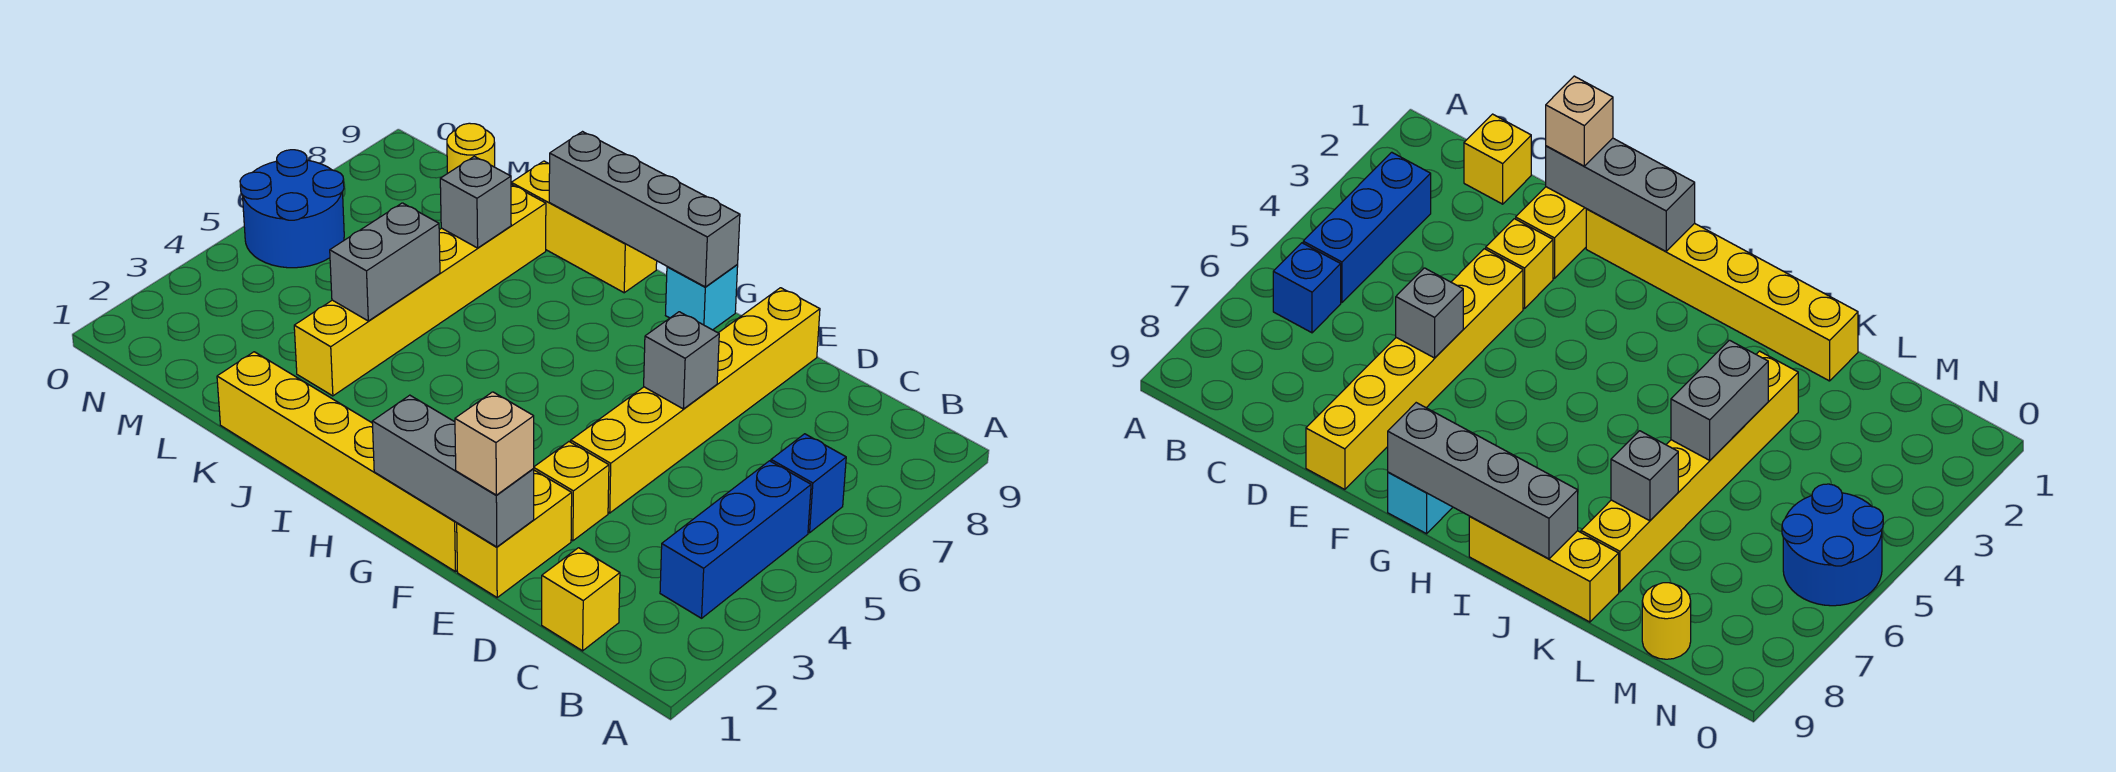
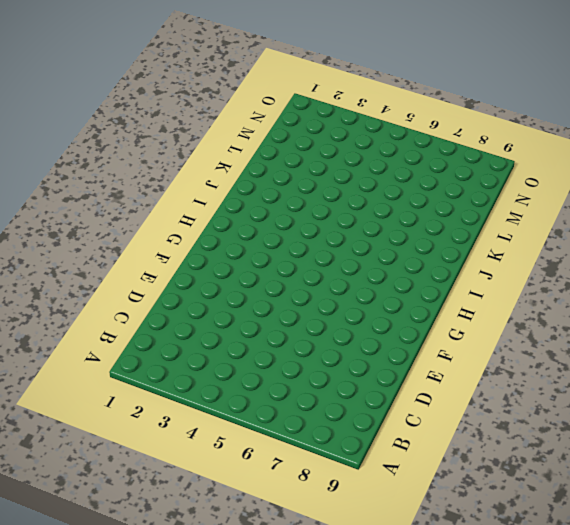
none -> blue brick B3:B5 level 1
none -> blue brick B6 level 1
none -> yellow brick C1 level 1

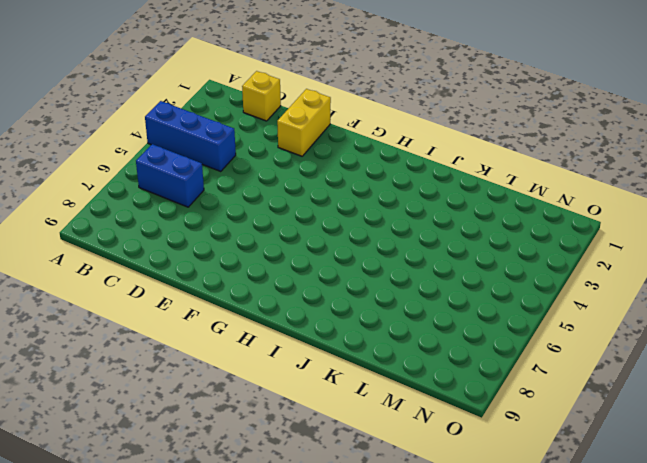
blue brick A4:C4 level 1 -> blue brick B3:B5 level 1
blue brick B6:C6 level 1 -> blue brick B6 level 1
none -> yellow brick E3 level 1
none -> yellow brick E4:E9 level 1
none -> yellow brick F1:K1 level 1

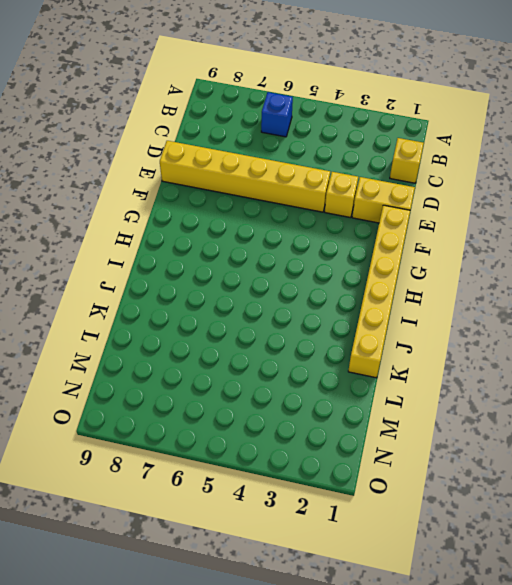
none -> blue brick B3:B5 level 1
none -> cyan brick G9 level 1
none -> yellow brick I9:K9 level 1

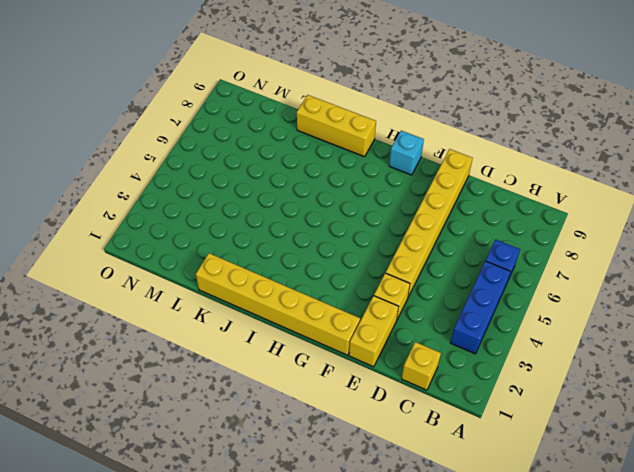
none -> yellow brick K3:K8 level 1
none -> yellow round brick M9 level 1
none -> blue round brick N5:O6 level 1

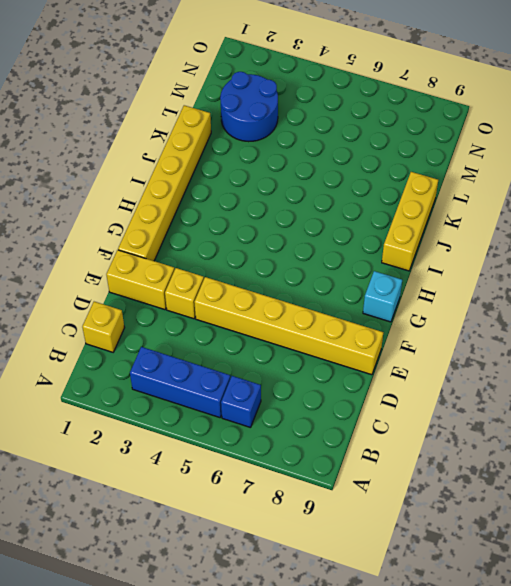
blue round brick L2:M3 level 1 -> blue round brick N5:O6 level 1
none -> yellow brick K3:K8 level 1
none -> yellow round brick M9 level 1
none -> grey brick E1:G1 level 2

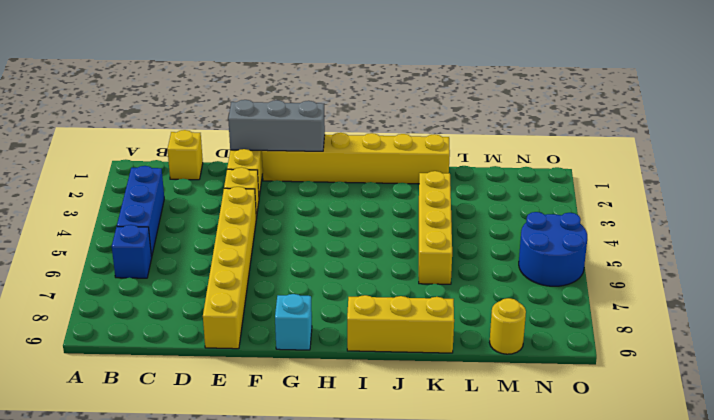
yellow brick K3:K6 level 1 -> yellow brick K3:K8 level 1
none -> grey brick E6 level 2
none -> grey brick G9:J9 level 2
none -> grey brick K4:K5 level 2

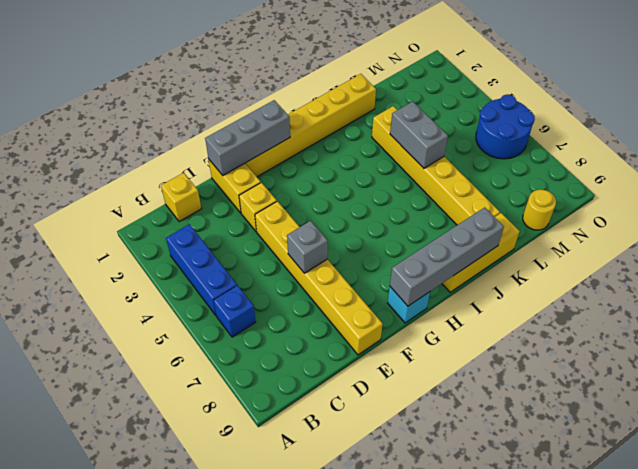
none -> grey brick K7 level 2
none -> tan brick E1 level 3

